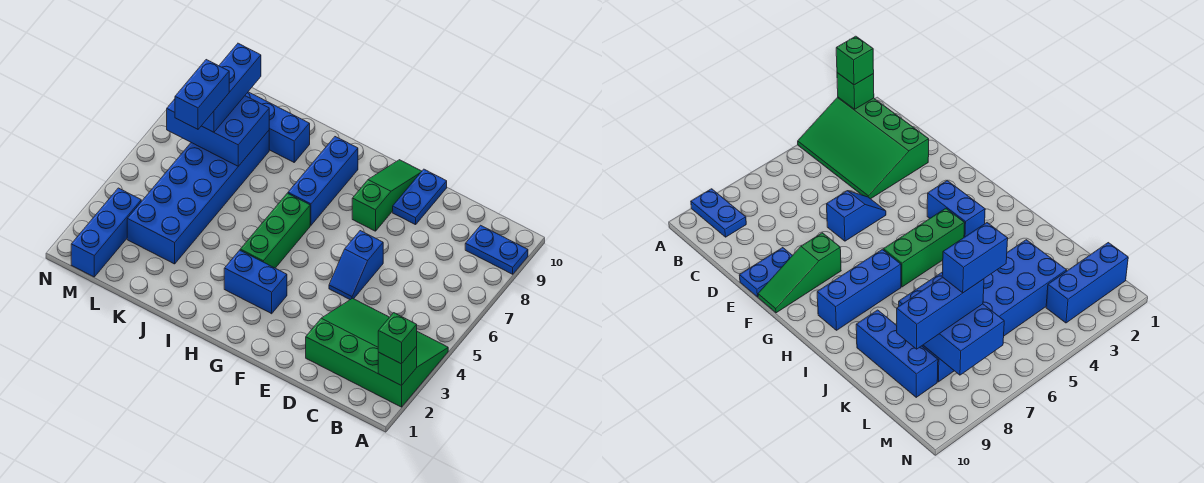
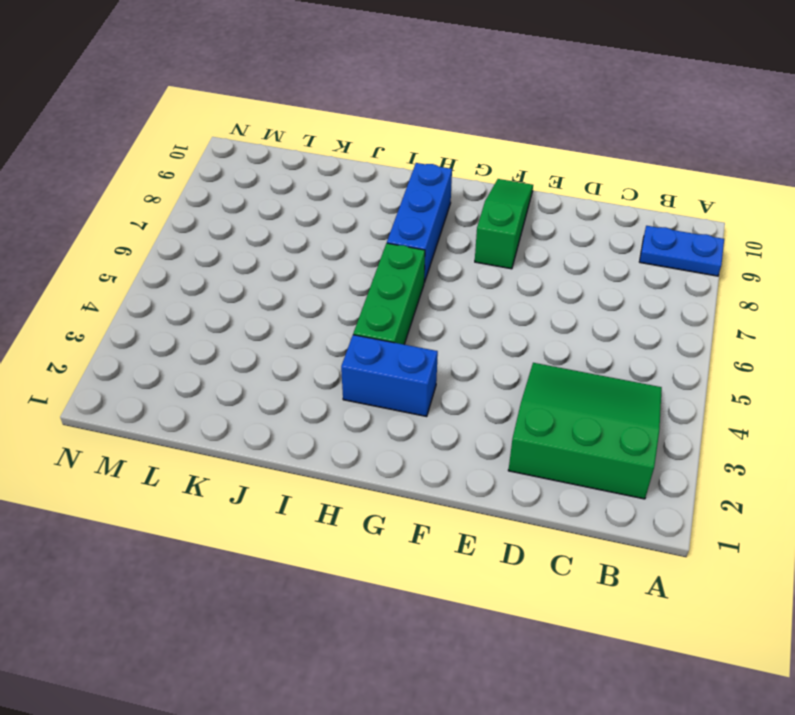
green slope B2:D4 level 1 top 2 -> green slope A2:D4 level 1 top 2
none -> blue slope E5:E6 level 1 top 6
none -> blue plate E9:E10 level 1
none -> blue brick J9:L9 level 1

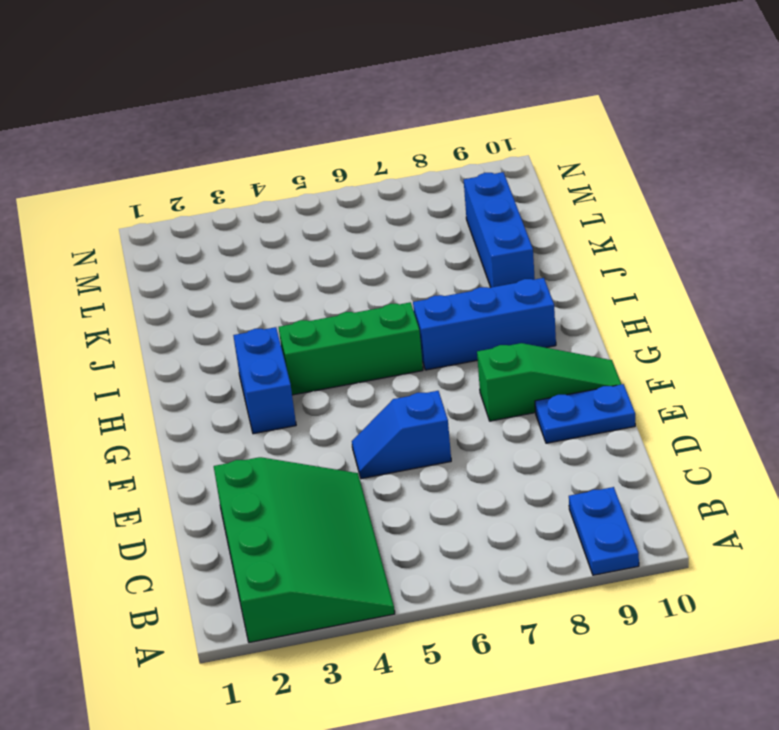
none -> blue brick K3:L8 level 1
none -> blue brick M1:M3 level 1
none -> green brick A2 level 2

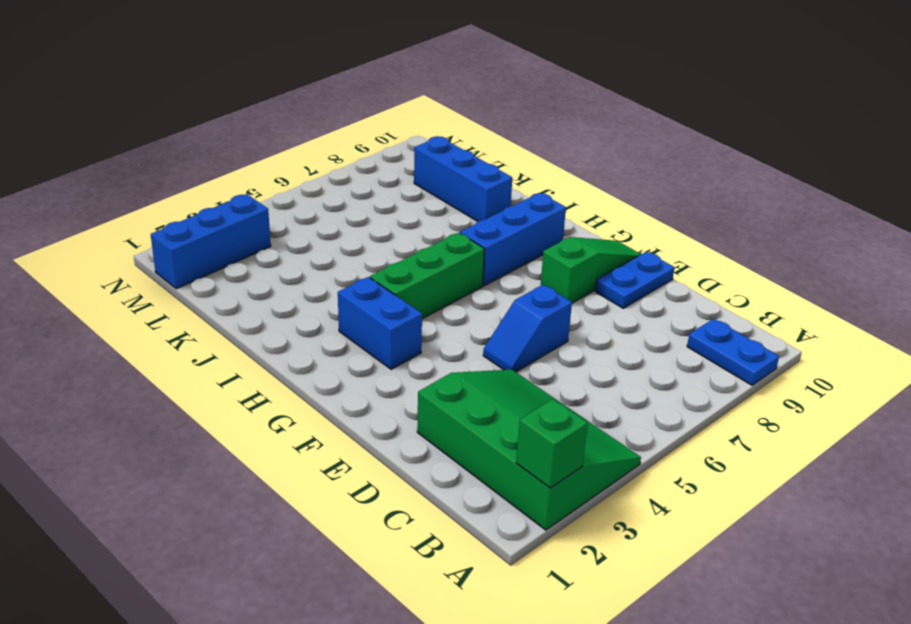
none -> blue brick K3:L8 level 1
none -> blue brick K7:M8 level 2
none -> green brick A2 level 3

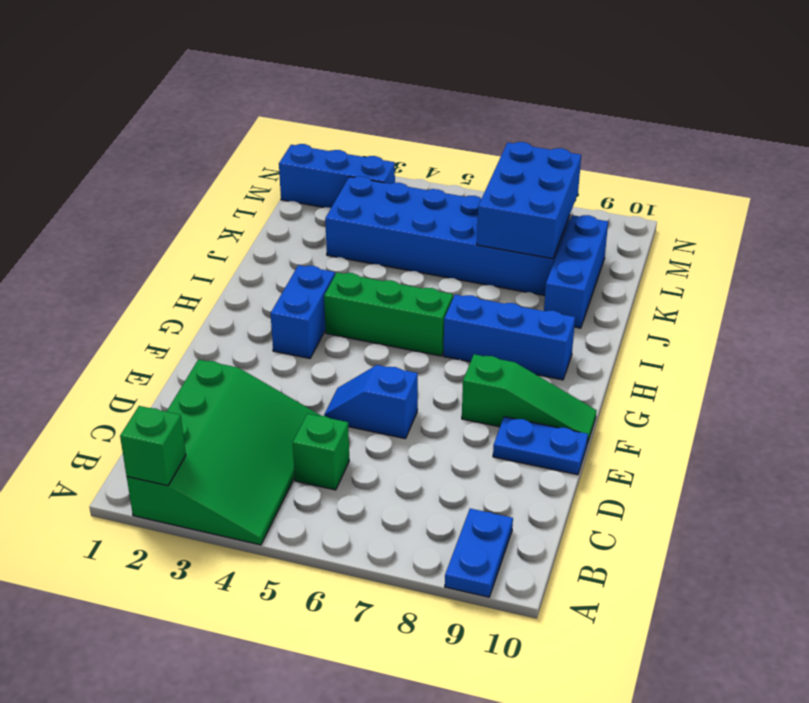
green brick C5 level 1 -> green brick A2 level 3
none -> blue brick L7:L9 level 3
none -> blue brick L6:L7 level 4

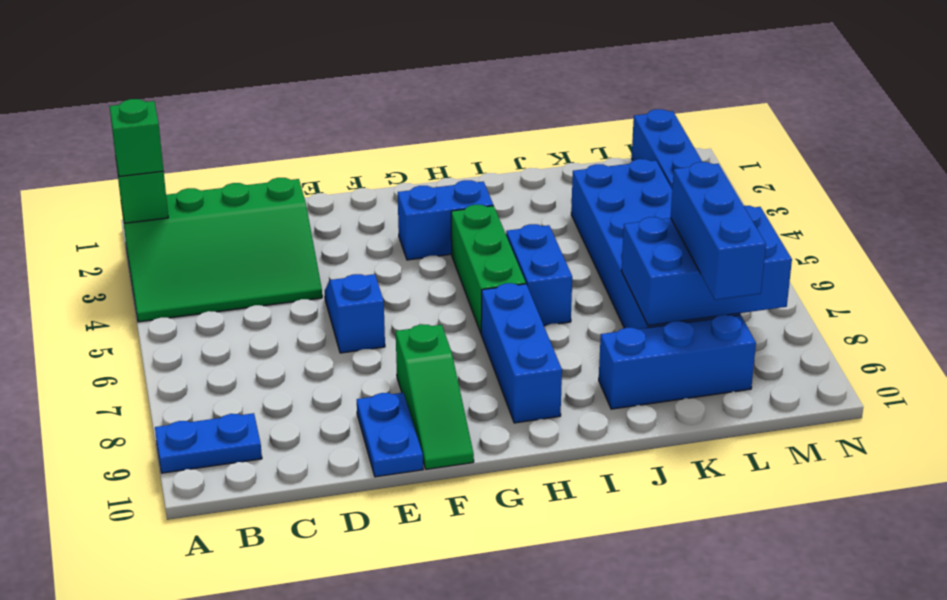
blue brick I5:I6 level 1 -> blue brick L6:L7 level 4

